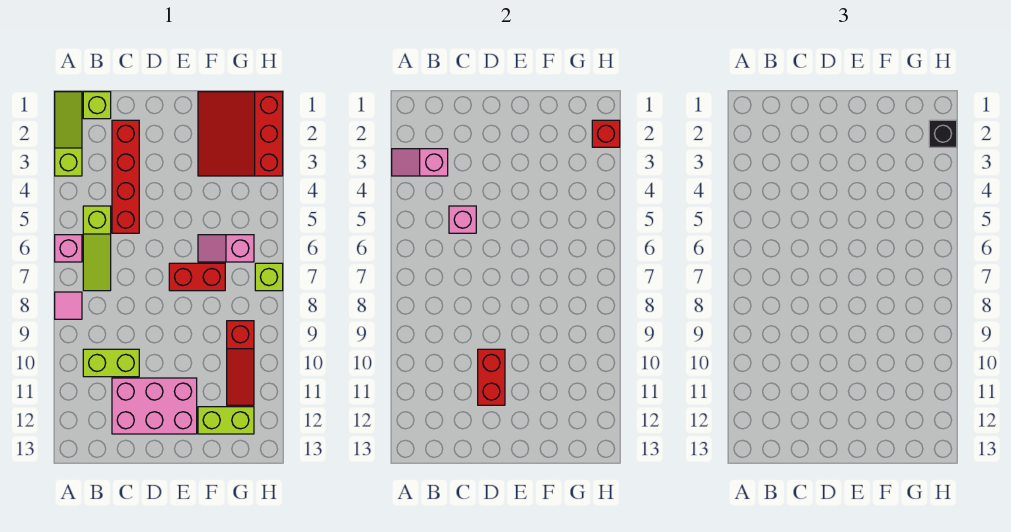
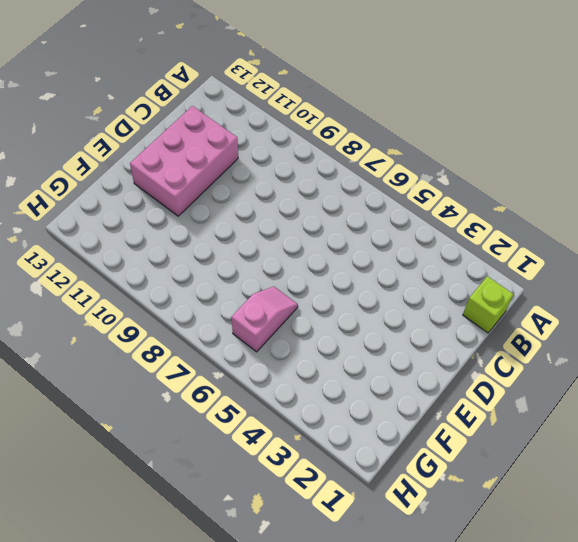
none -> lime slope A1:A3 level 1 top 3
none -> pink brick A6 level 1
none -> pink tile A8 level 1

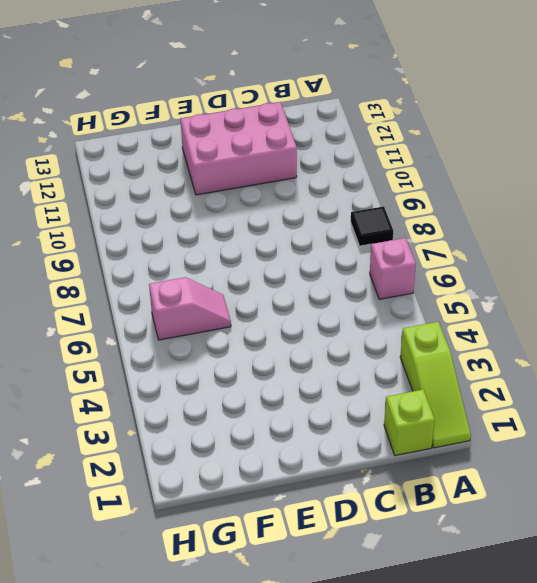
black tile A8 level 1 -> pink tile A8 level 1
none -> lime slope B5:B7 level 1 top 5
none -> lime brick B10:C10 level 1
none -> red brick C2:C5 level 1

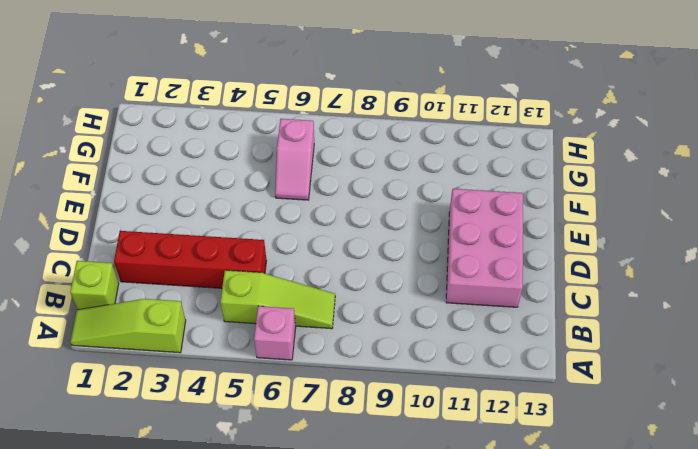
none -> pink tile A8 level 1
none -> lime brick B10:C10 level 1
none -> red brick E7:F7 level 1

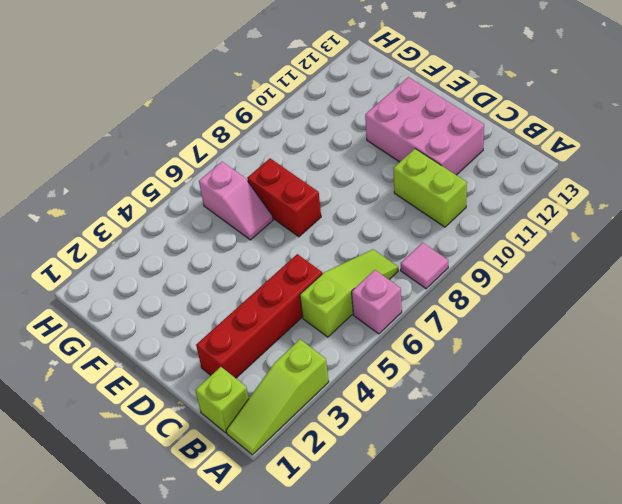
none -> red slope F1:H3 level 1 top H
none -> lime brick F12:G12 level 1
none -> red slope G9:G11 level 1 top 9

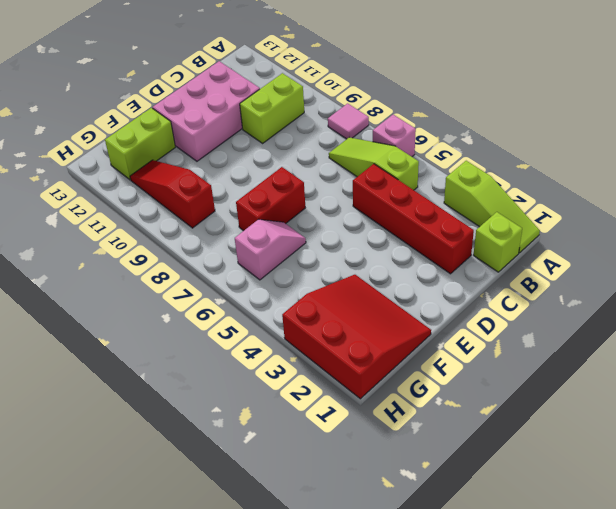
none -> lime brick H7 level 1
none -> pink slope A3:B3 level 2 top B
none -> pink brick C5 level 2

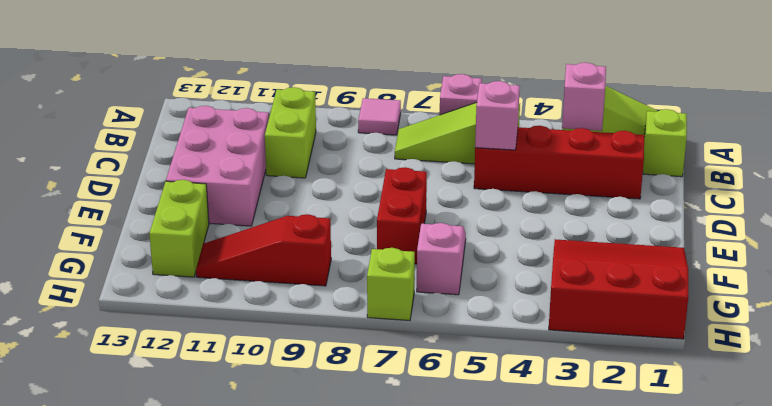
none -> red brick D10:D11 level 2
none -> red brick H2 level 2
none -> black brick H2 level 3

